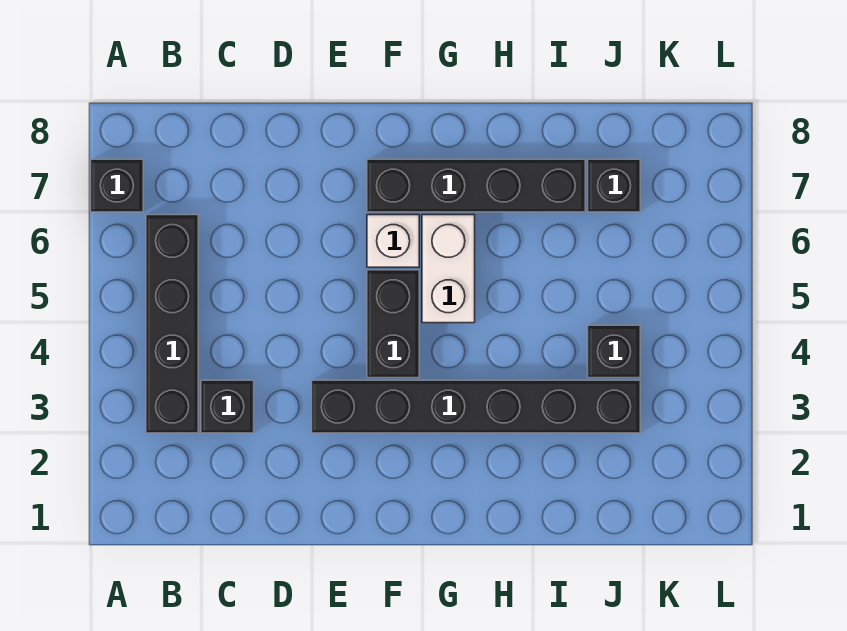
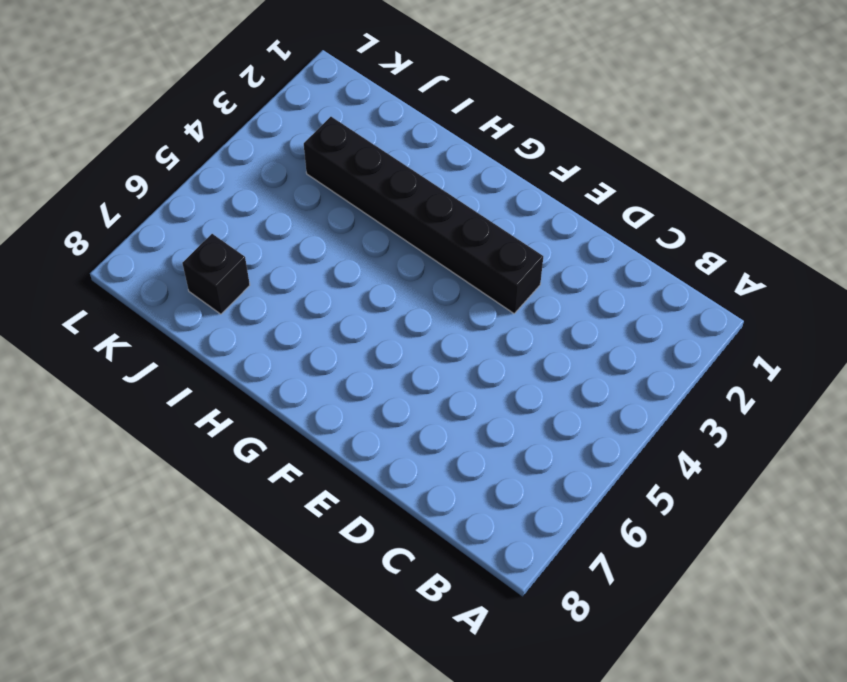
none -> black brick A7 level 1
none -> black brick B3:B6 level 1

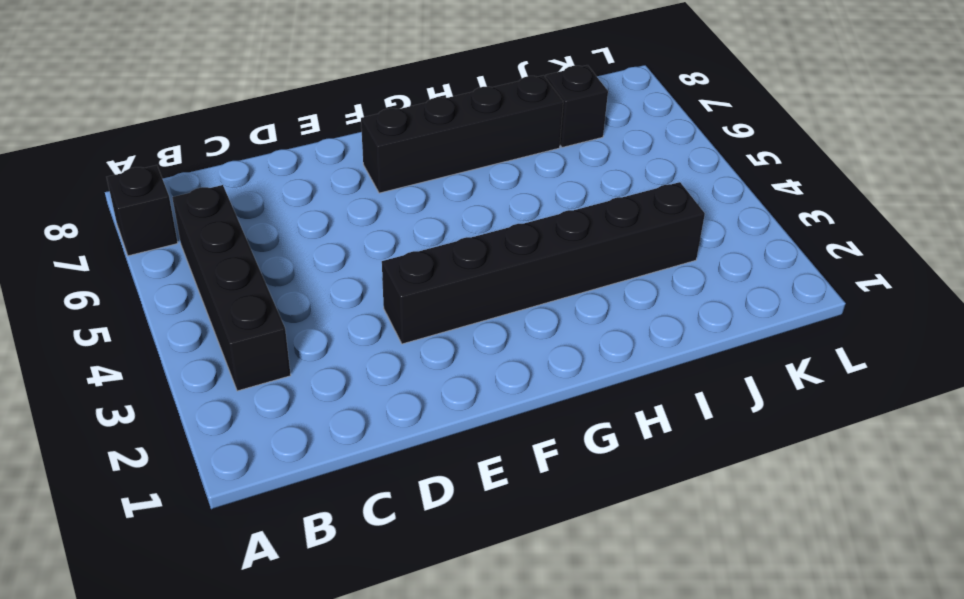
none -> black brick C3 level 1
none -> black brick F4:F5 level 1

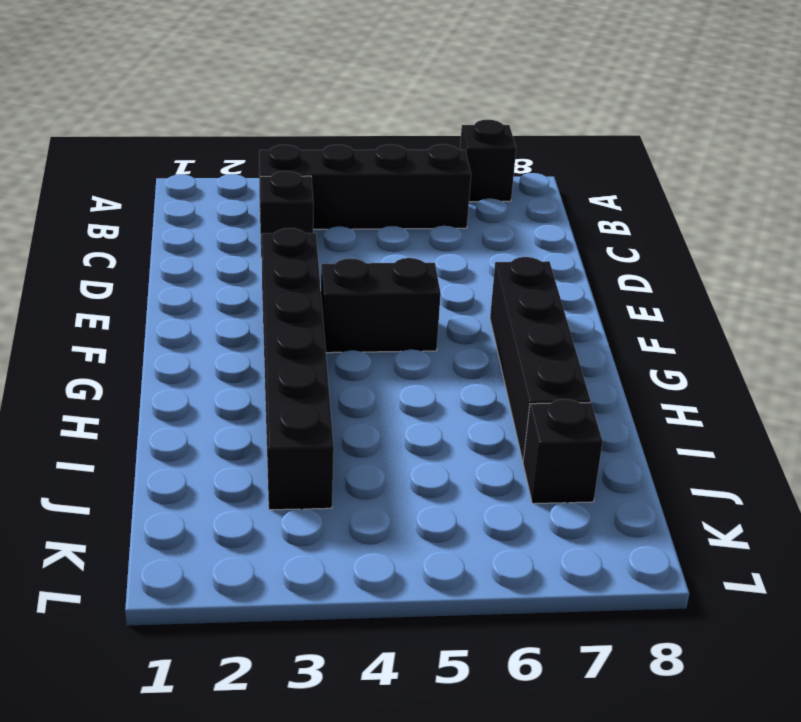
none -> white brick F6 level 1
none -> white brick G5:G6 level 1

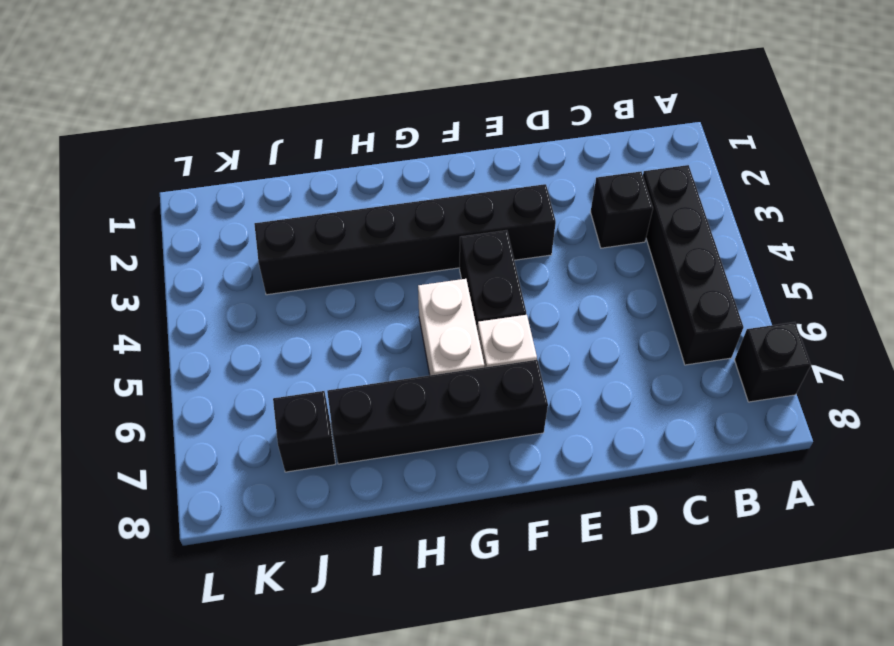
none -> black brick J4 level 1

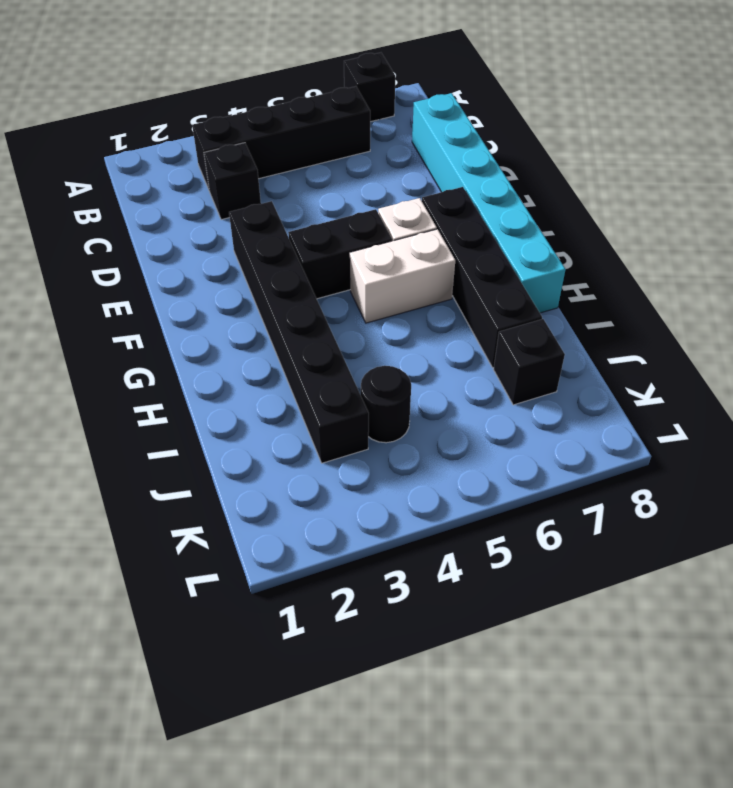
cyan brick C8:H8 level 1 -> none
black round brick J4 level 1 -> black brick J4 level 1

